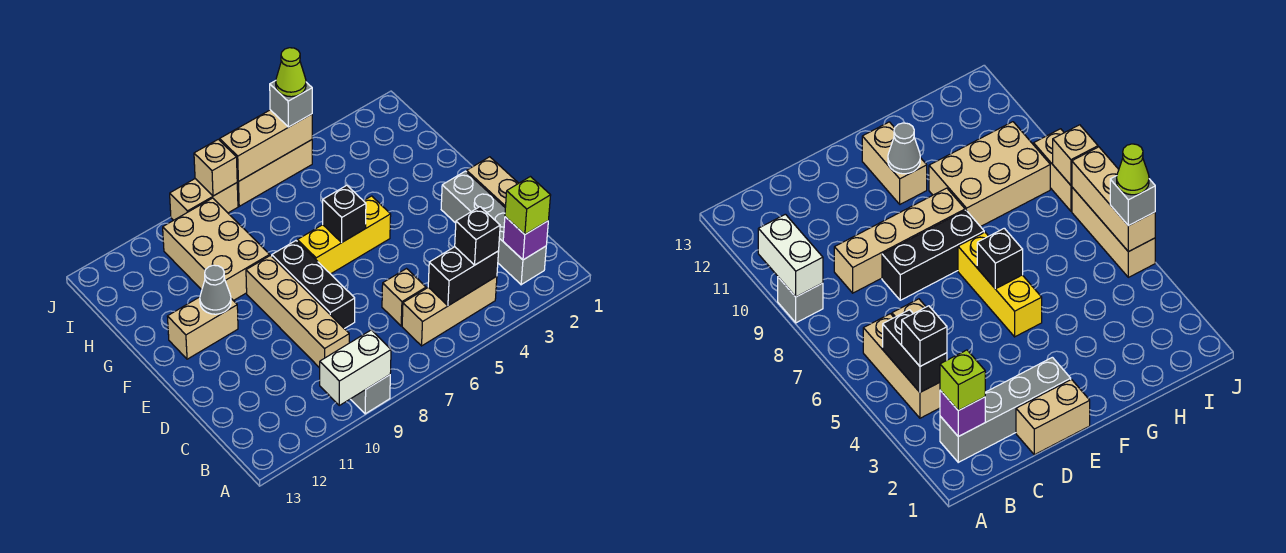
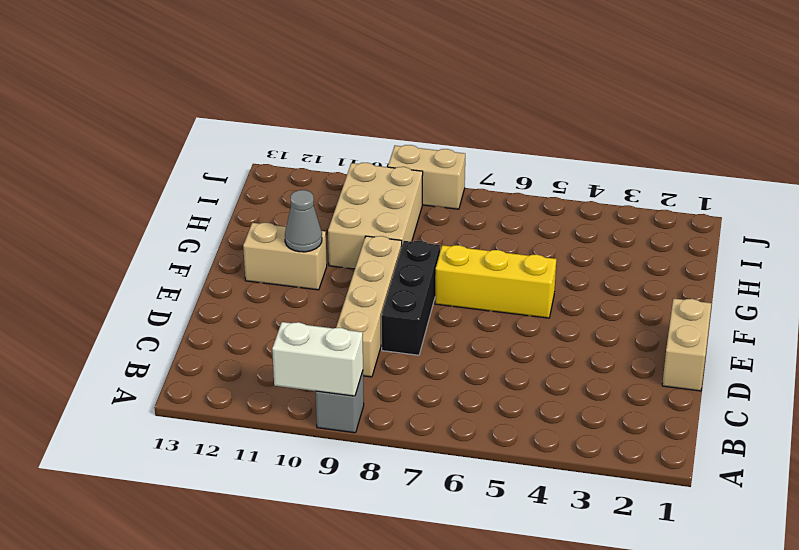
none -> grey brick B2:E2 level 1
none -> tan brick B4:B6 level 1
none -> tan brick C6 level 1

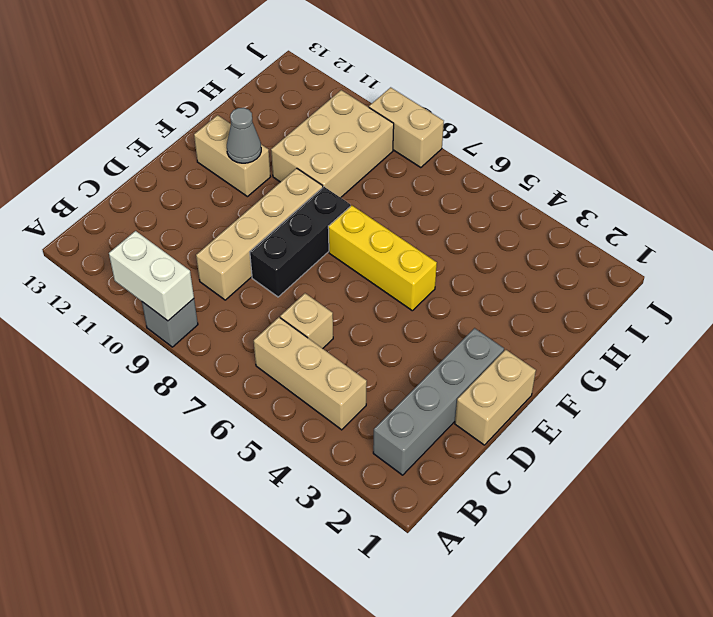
none -> tan brick J5:J7 level 1
none -> purple brick B2 level 2
none -> black brick B4:B5 level 2

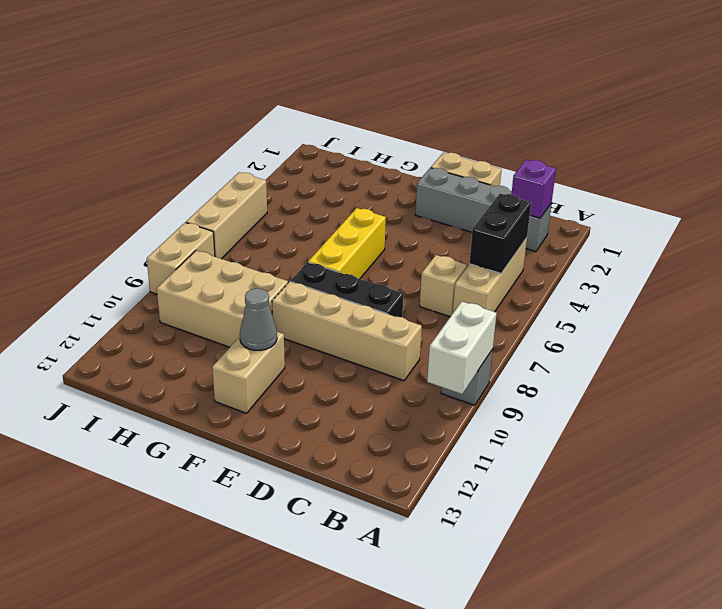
none -> black brick F6 level 2
none -> tan brick J5:J7 level 2
none -> tan brick J8 level 2

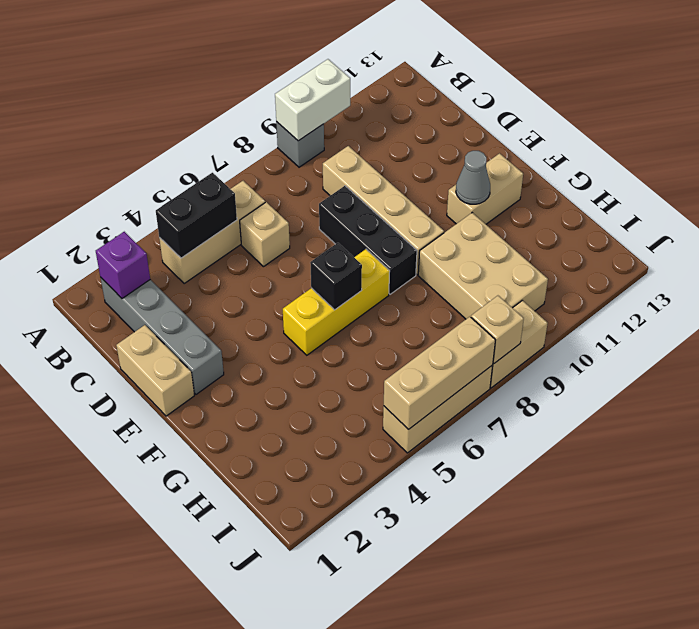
none -> lime brick B2 level 3
none -> black brick B4 level 3
none -> grey brick J5 level 3

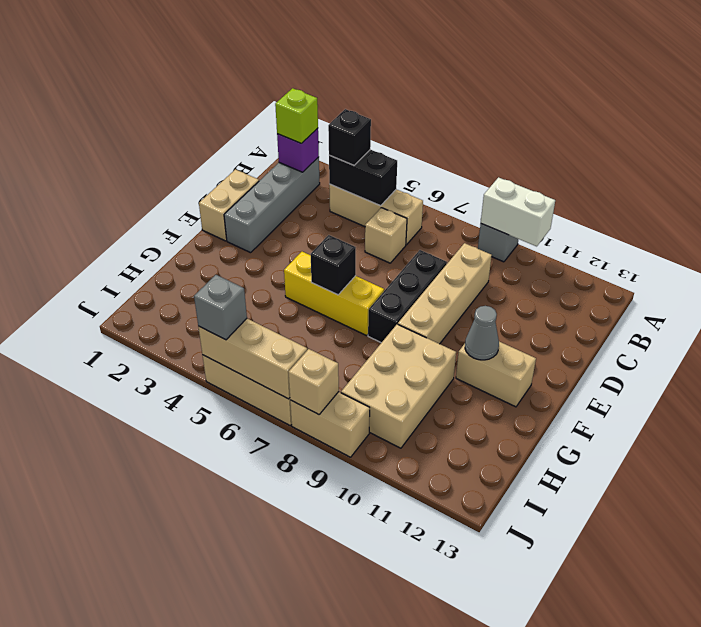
none -> lime cone J5 level 4

